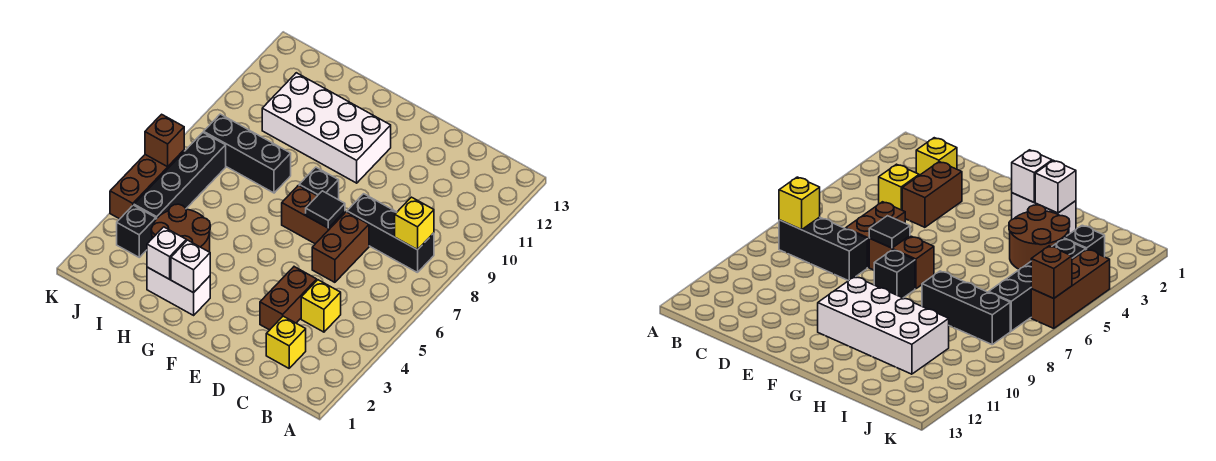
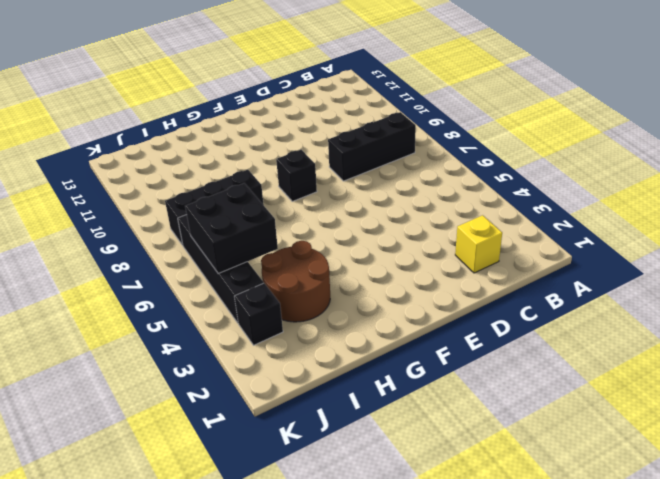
black brick I5:J6 level 2 -> none
none -> yellow brick C4 level 1
none -> brown brick D3:D4 level 1
none -> brown brick D6:D7 level 1

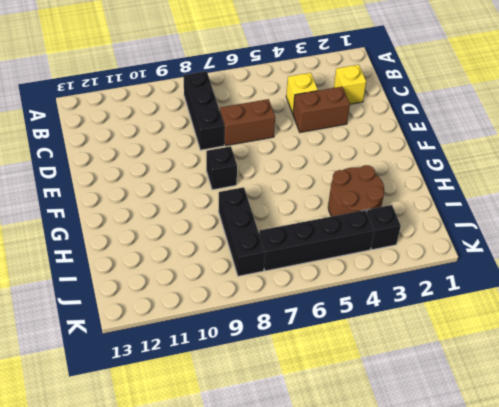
none -> brown brick E7:F7 level 1
none -> white brick F10:I11 level 1
none -> white brick G2:H2 level 1

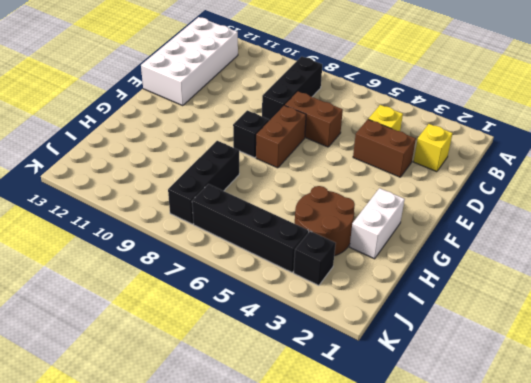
white brick B12:E13 level 1 -> white brick F10:I11 level 1
none -> brown brick K4:K6 level 1
none -> yellow brick B8 level 2
none -> black tile E7 level 2

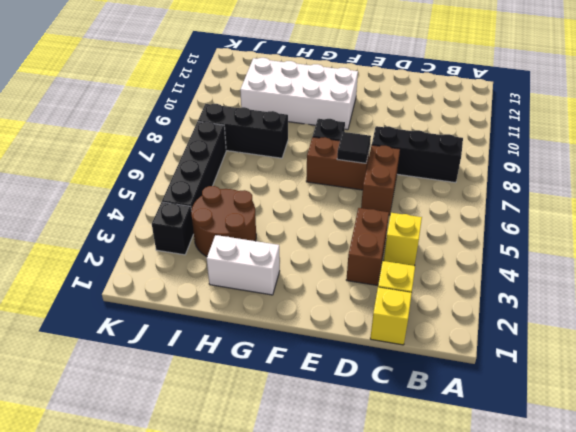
yellow brick C1 level 1 -> yellow brick B8 level 2
none -> brown brick K4:K6 level 1
none -> white brick G2 level 2
none -> white brick H2 level 2

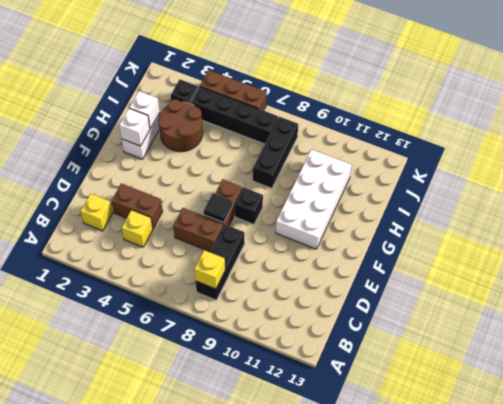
none -> brown brick K6 level 2

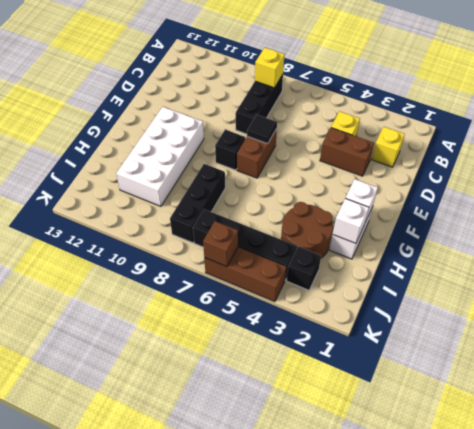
none -> brown brick D6:D7 level 1

